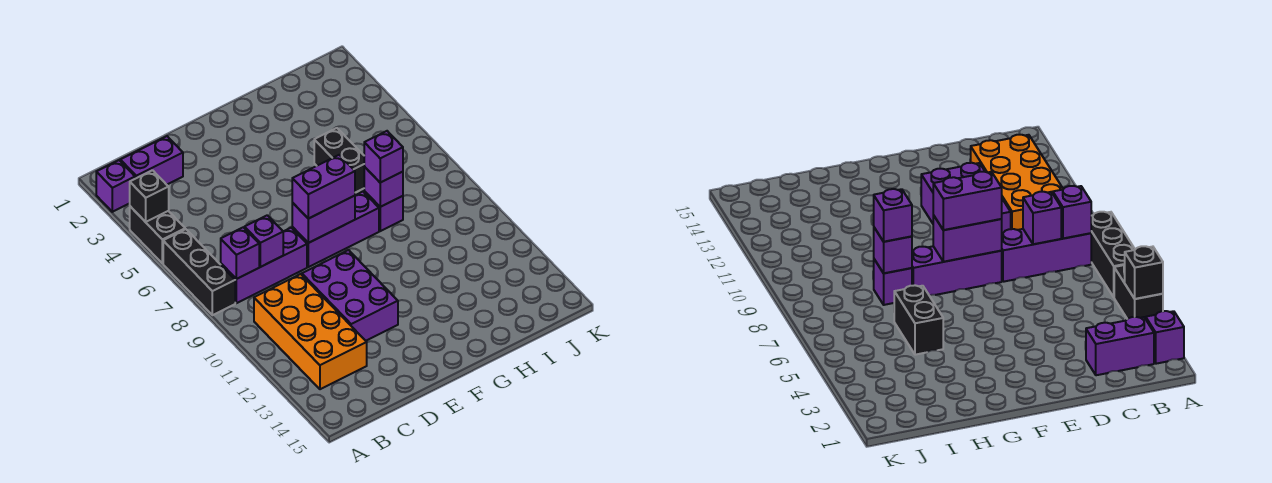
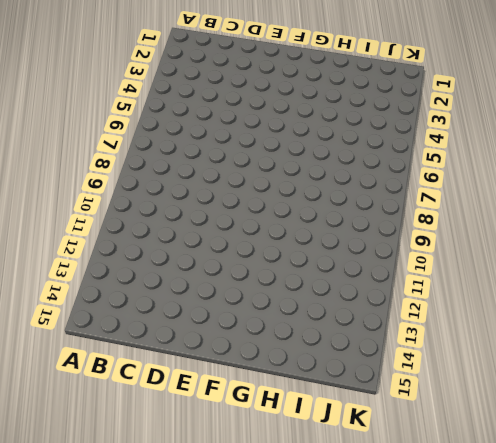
none -> purple brick A2 level 1
none -> black brick A4:A5 level 1
none -> black brick A6:A8 level 1

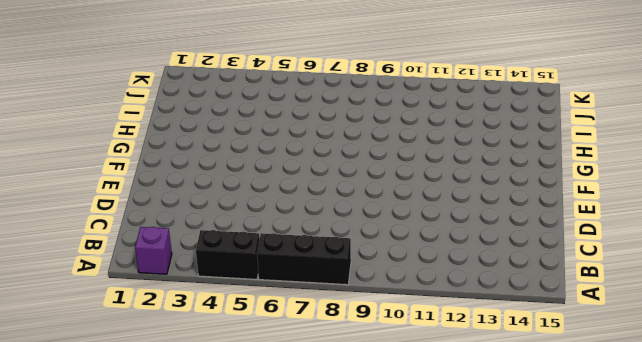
none -> purple brick B2:C2 level 1
none -> purple brick B8:D8 level 1
none -> orange brick B10:C13 level 1

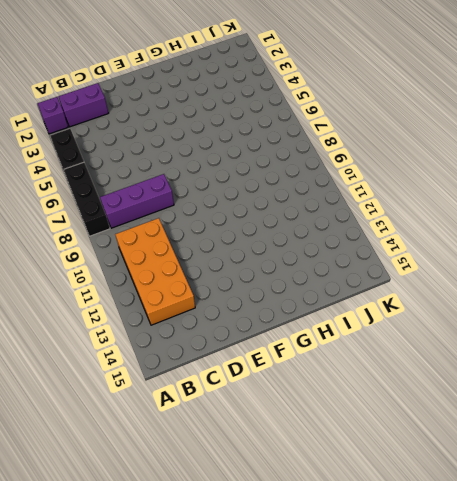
none -> purple brick D10:E12 level 1
none -> purple brick E8:G8 level 1
none -> black brick H5:H6 level 1

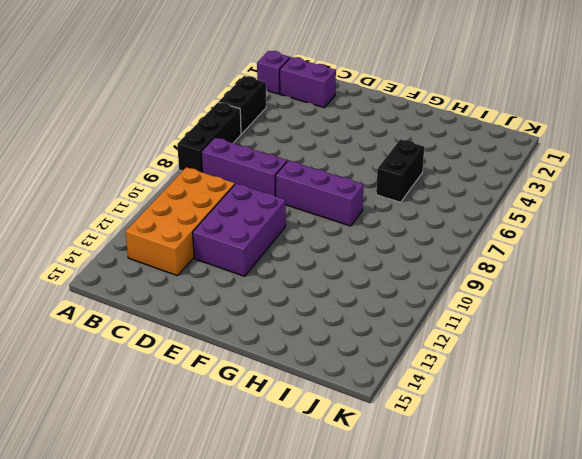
none -> purple brick H8 level 1
none -> black brick A4 level 2
none -> purple brick B8 level 2

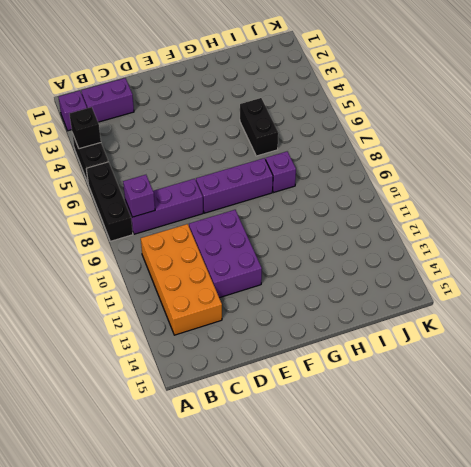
none -> purple brick C8 level 2
none -> purple brick E8:F8 level 2
none -> purple brick H8 level 2

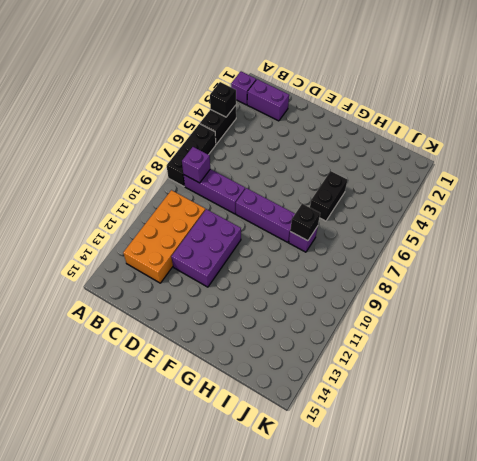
black brick H8 level 2 -> purple brick H8 level 2
none -> purple brick C8 level 2
none -> purple brick E8:F8 level 2
none -> purple brick E8:F8 level 3

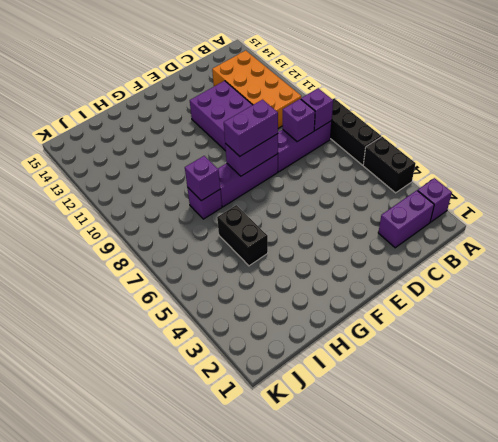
none -> black brick A4 level 2
none -> purple brick H8 level 3

